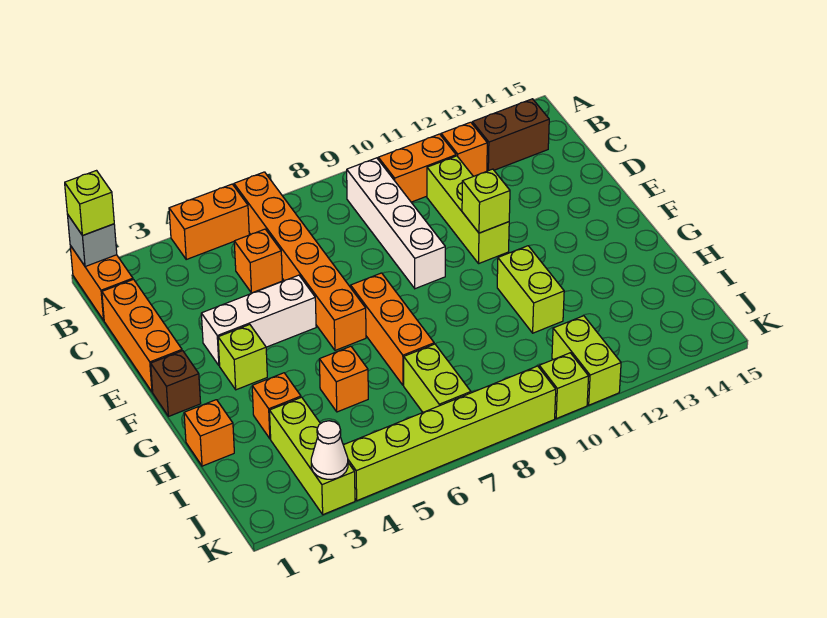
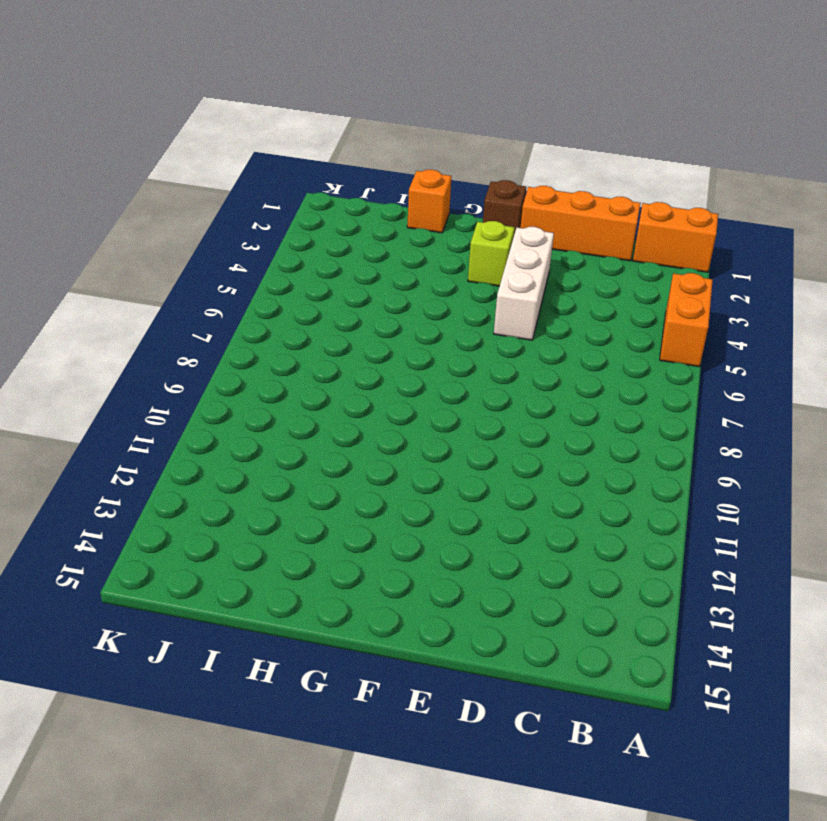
none -> orange brick A6:F6 level 1
none -> white brick B9:E9 level 1
none -> orange brick B10:B11 level 1

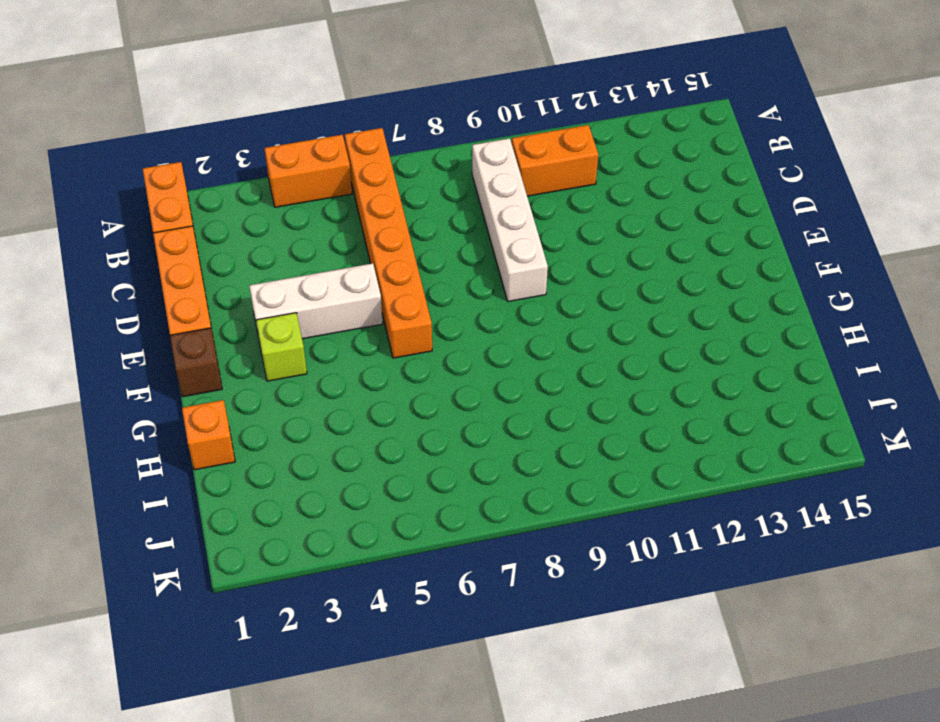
none -> orange brick B12 level 1
none -> brown brick B13:B14 level 1
none -> orange brick C5 level 1

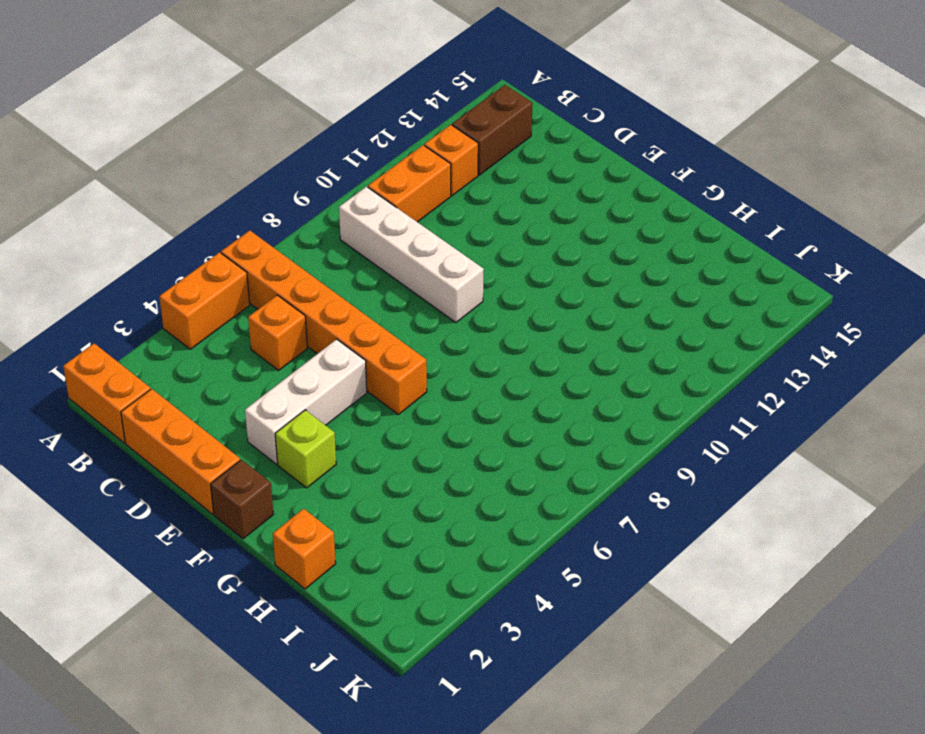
none -> lime brick C11:E11 level 1
none -> orange brick F7:H7 level 1
none -> lime brick G11:H11 level 1

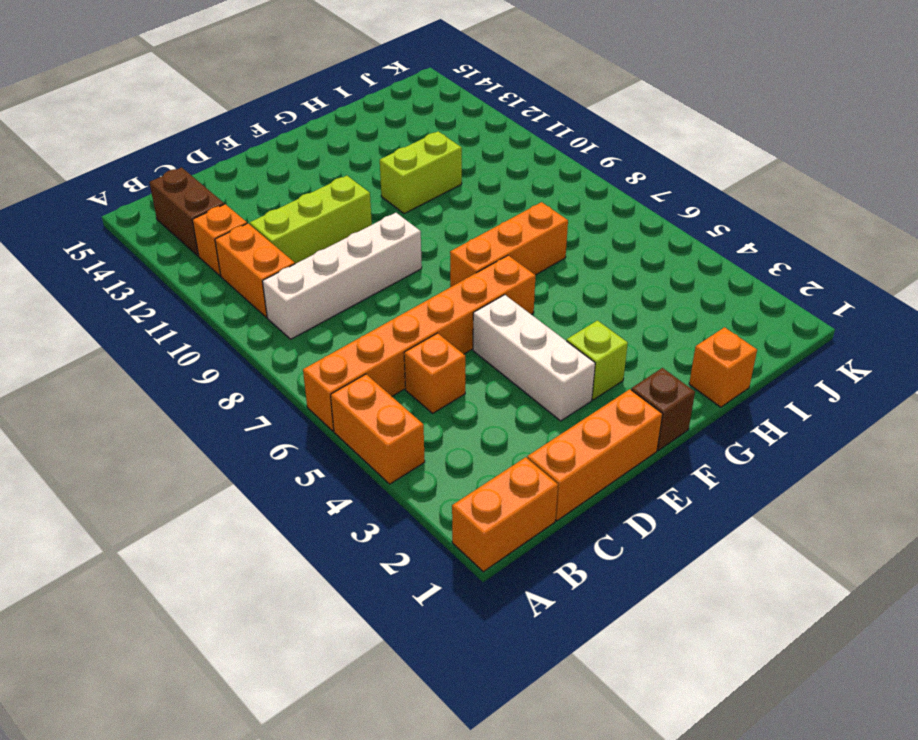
none -> orange brick H3 level 1
none -> orange brick H5 level 1
none -> lime brick I3:K3 level 1

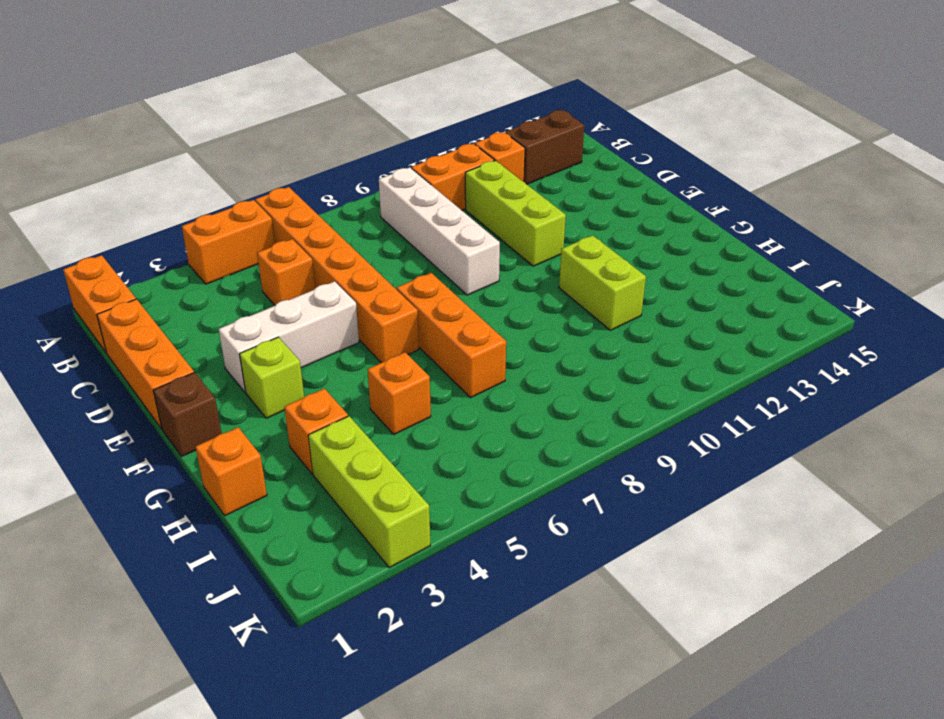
none -> lime brick I7:J7 level 1
none -> lime brick J11:K11 level 1
none -> lime brick K4:K9 level 1

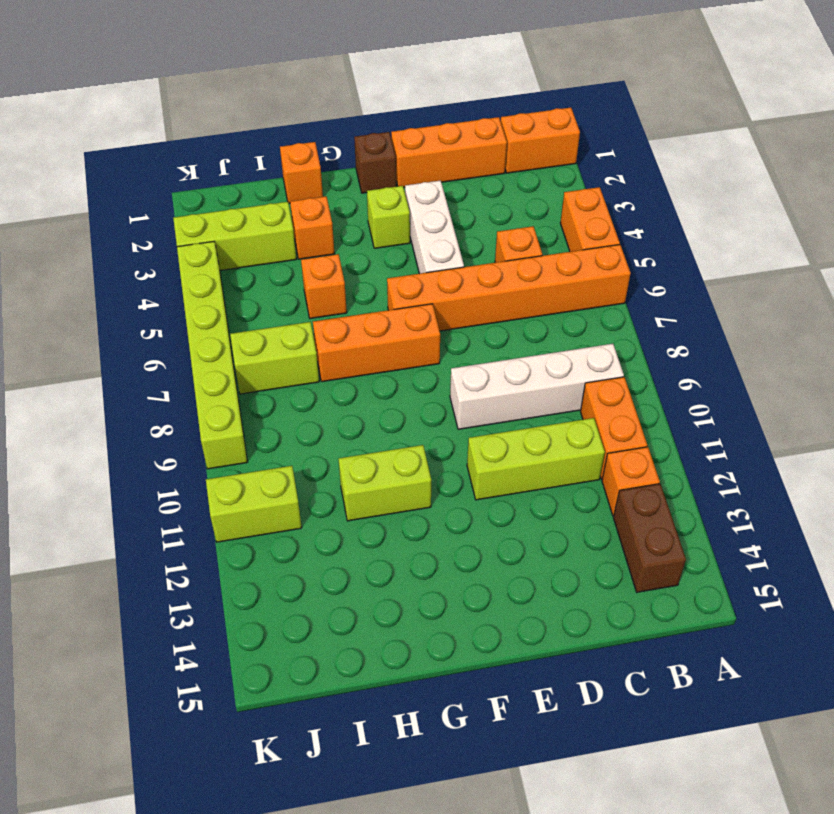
none -> lime brick K10 level 1
none -> grey brick A1 level 2
none -> lime brick E11 level 2

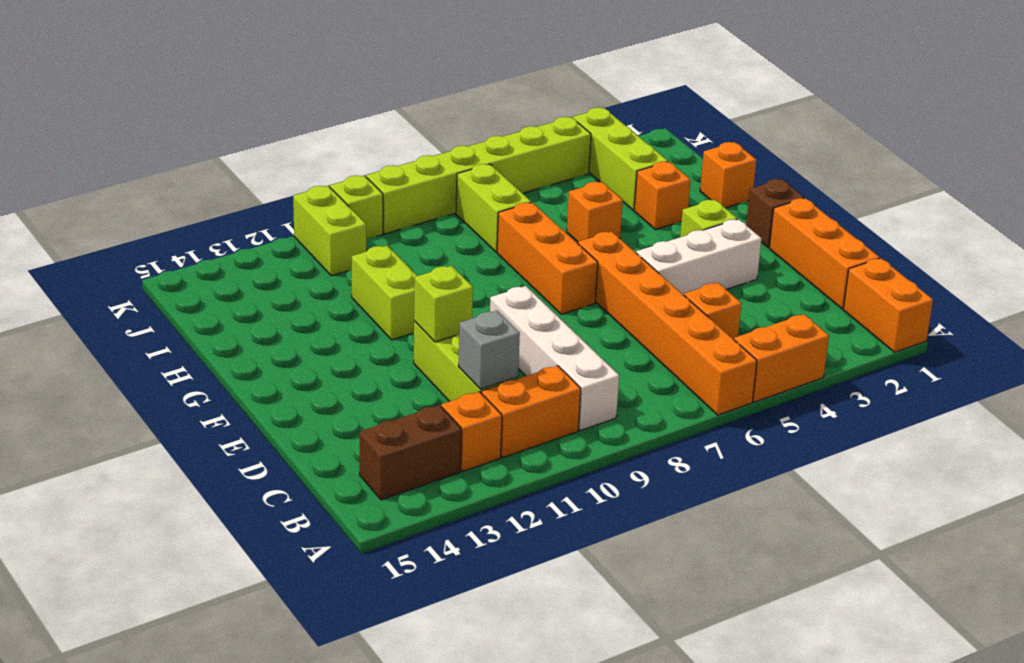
grey brick C11 level 2 -> grey brick A1 level 2
none -> white cone K3 level 2
none -> lime brick A1 level 3

